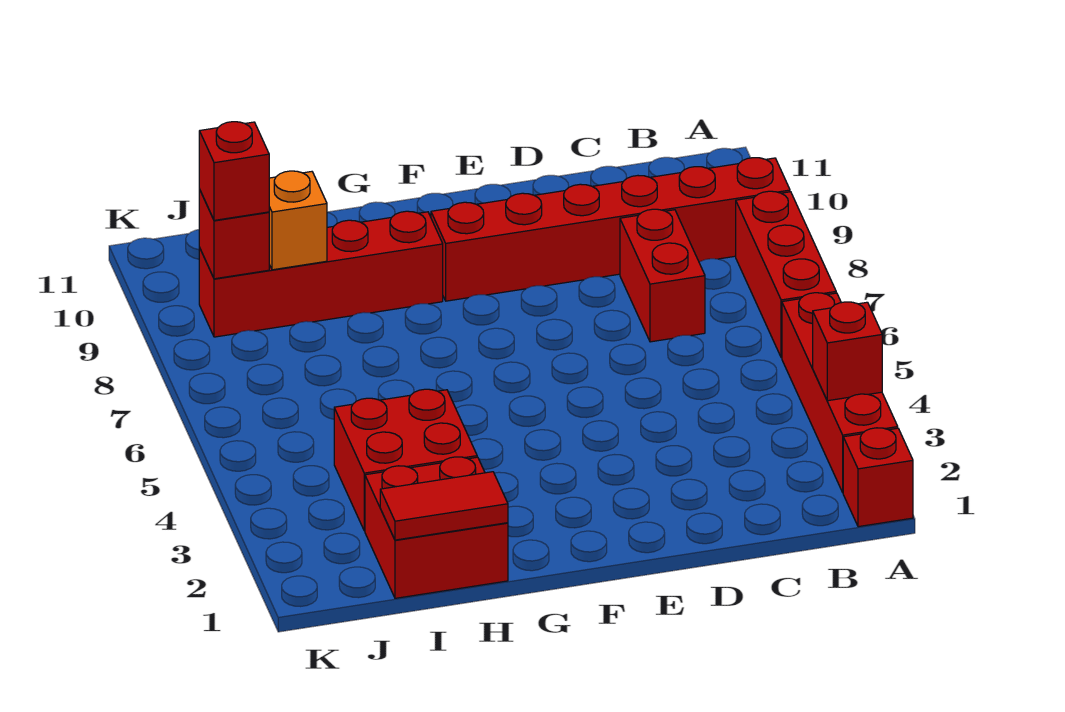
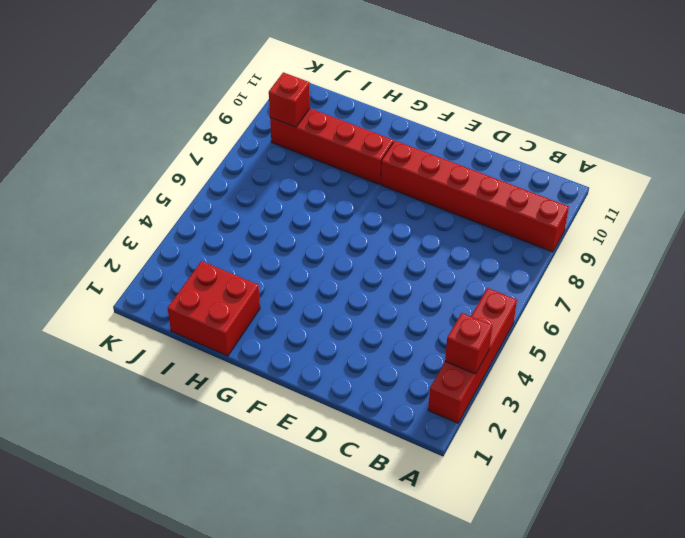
none -> red brick A1 level 1
none -> red brick A6:A8 level 1
none -> red brick C7:C8 level 1

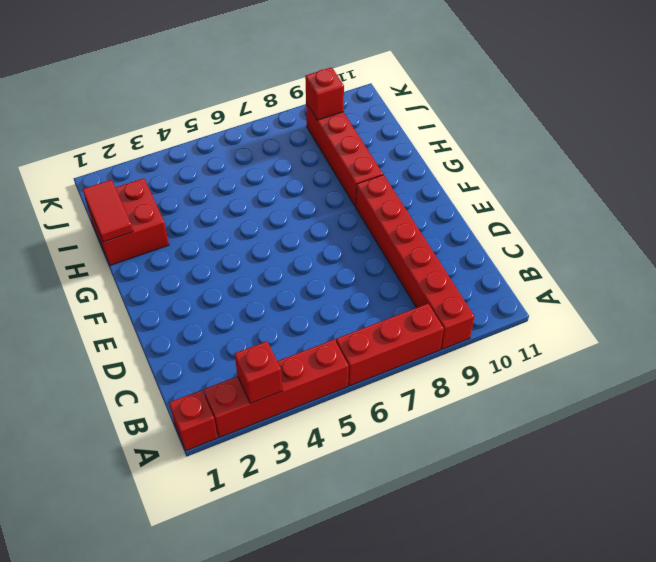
none -> red brick C7:C8 level 1
none -> red brick H3:I4 level 1
none -> orange brick I9 level 2

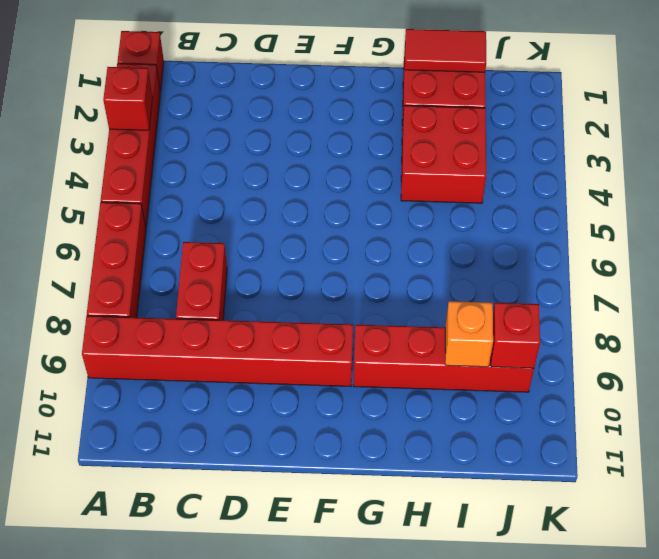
none -> red brick J9 level 3

